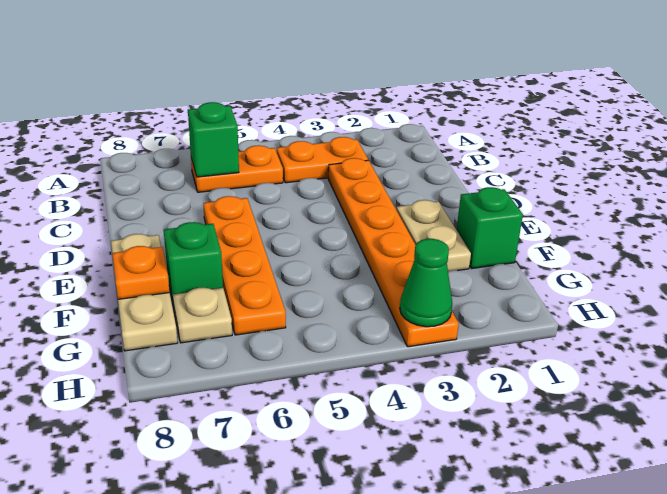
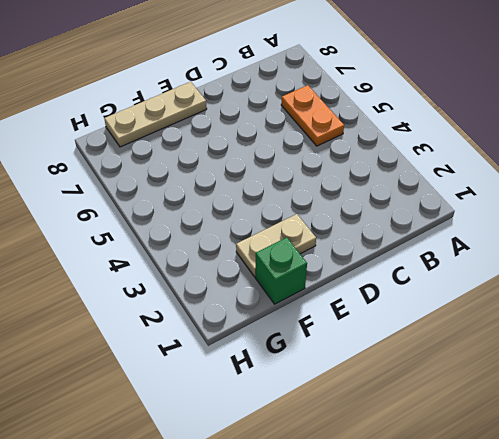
none -> orange plate B3:B4 level 1
none -> orange plate C3:H3 level 1
none -> orange plate D6:G6 level 1

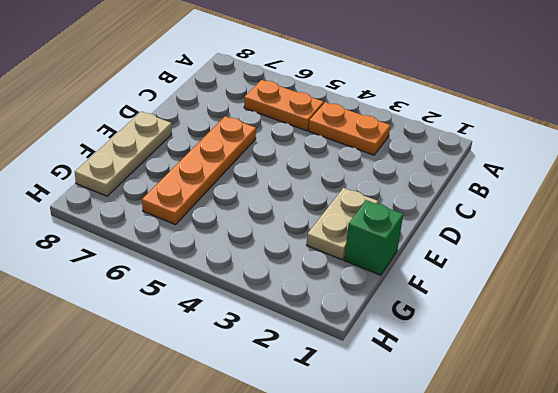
none -> orange plate C3:H3 level 1
none -> green brick F7 level 1
none -> tan plate G7 level 1

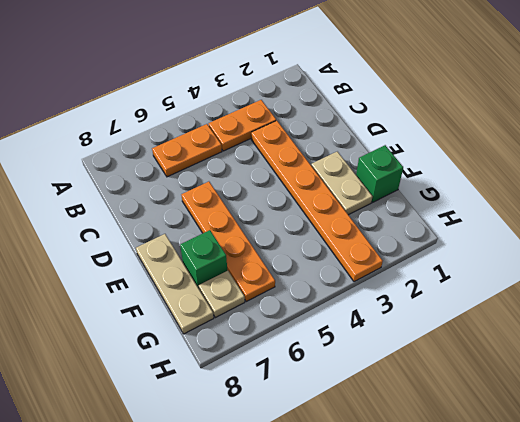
none -> green brick B6 level 2
none -> orange plate F8 level 2
none -> green cone H3 level 2

